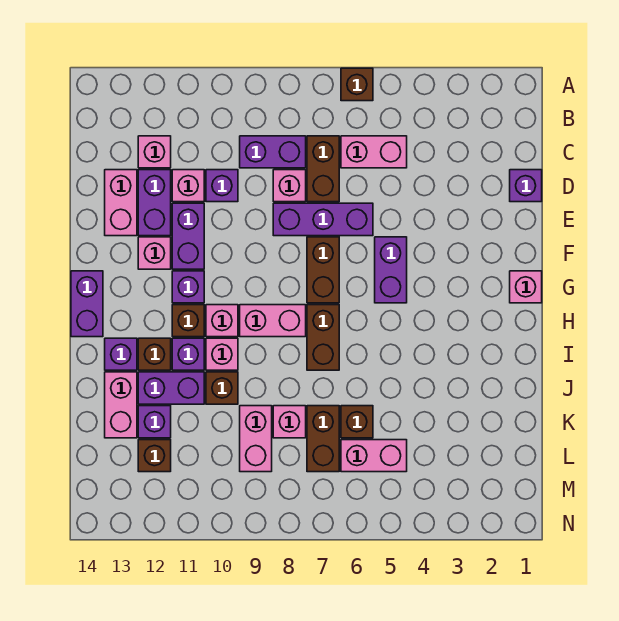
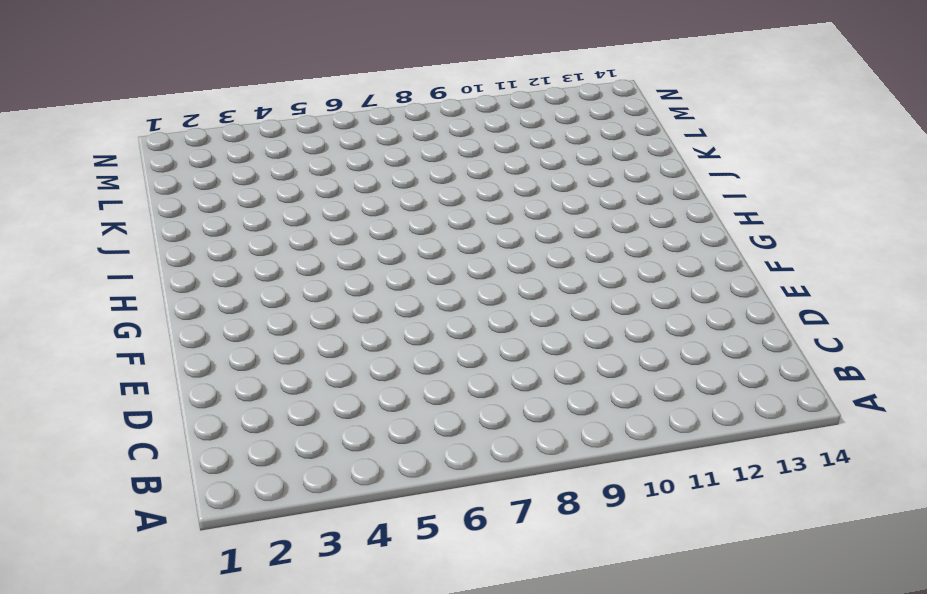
none -> brown brick A6 level 1
none -> pink brick C5:C6 level 1
none -> brown brick C7:D7 level 1
none -> purple brick C8:C9 level 1

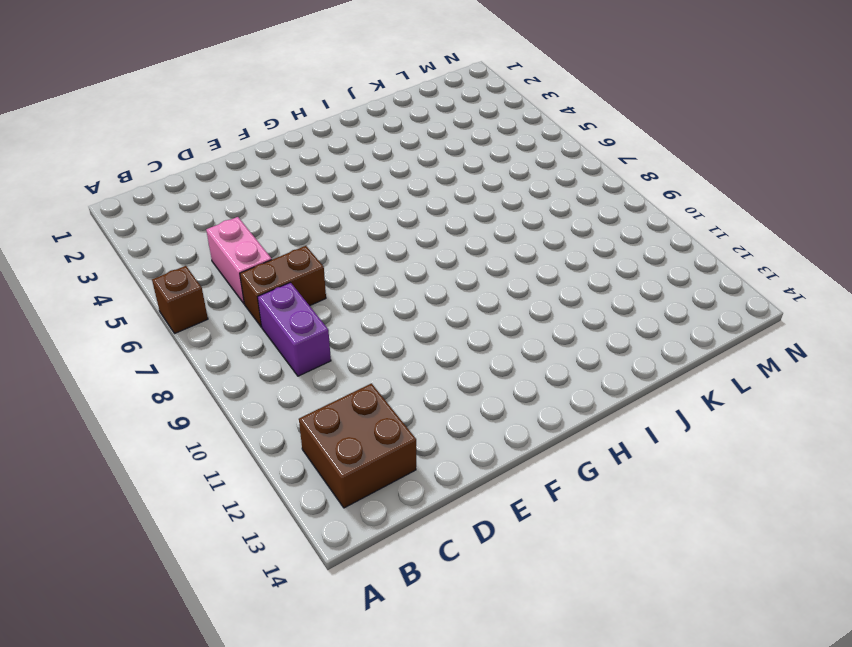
brown brick B12:C13 level 1 -> pink brick C12 level 1
none -> purple brick D1 level 1
none -> pink brick D8 level 1
none -> purple brick D10 level 1
none -> pink brick D11 level 1

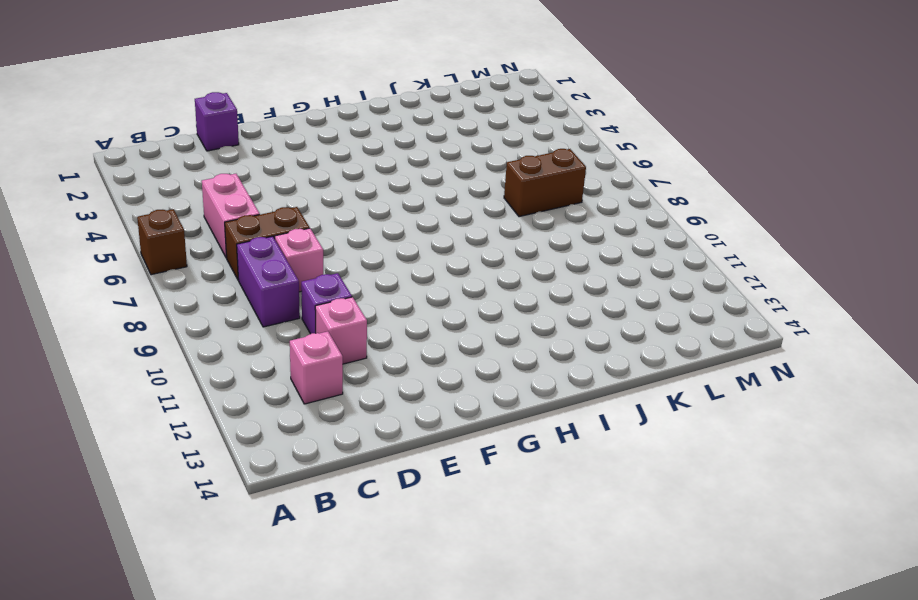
none -> purple brick D12:E12 level 1
none -> pink brick D13:E13 level 1
none -> purple brick E6:E8 level 1
none -> purple brick E11:F11 level 1

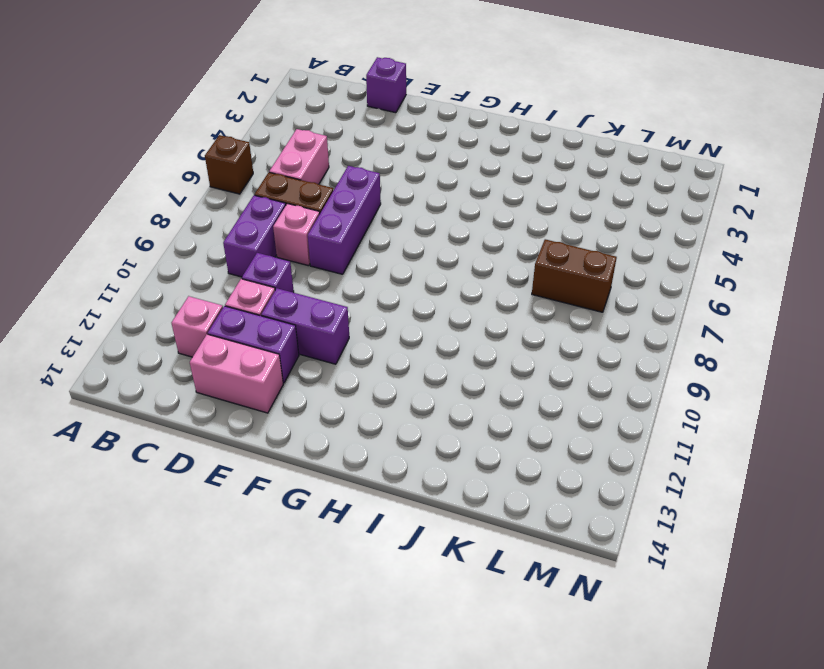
none -> purple brick F5:G5 level 1
none -> brown brick F7:G7 level 1
none -> pink brick F12 level 1
none -> pink brick G1 level 1

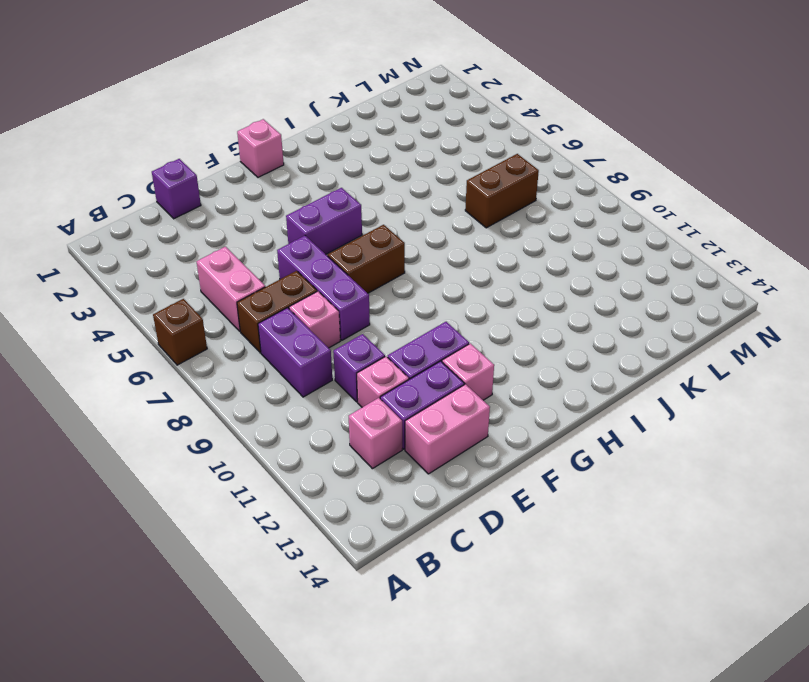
none -> purple brick G11 level 1
none -> purple brick G14:H14 level 1
none -> brown brick H7:I7 level 1
none -> pink brick H8:H9 level 1

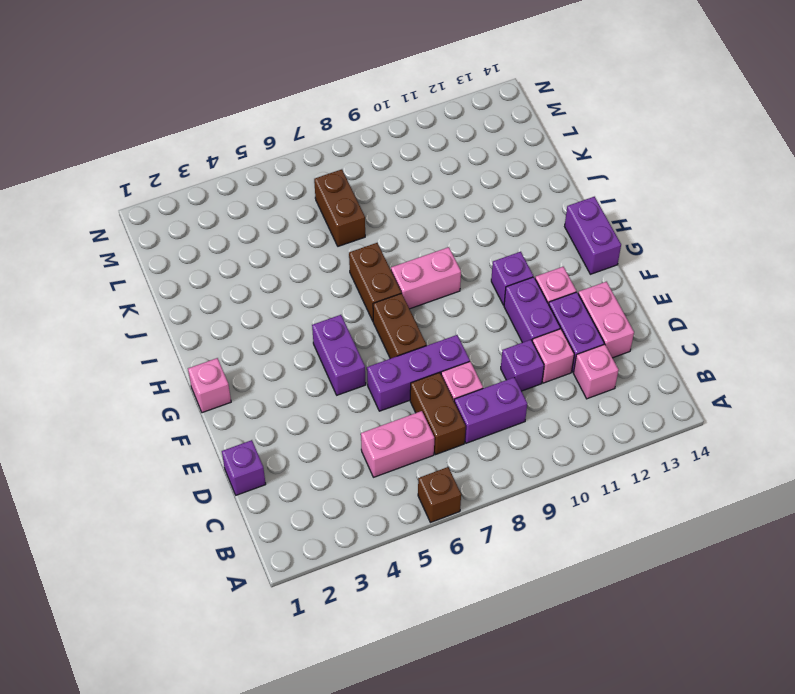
none -> pink brick H10 level 1
none -> brown brick H11 level 1
none -> pink brick I10 level 1
none -> purple brick I11 level 1

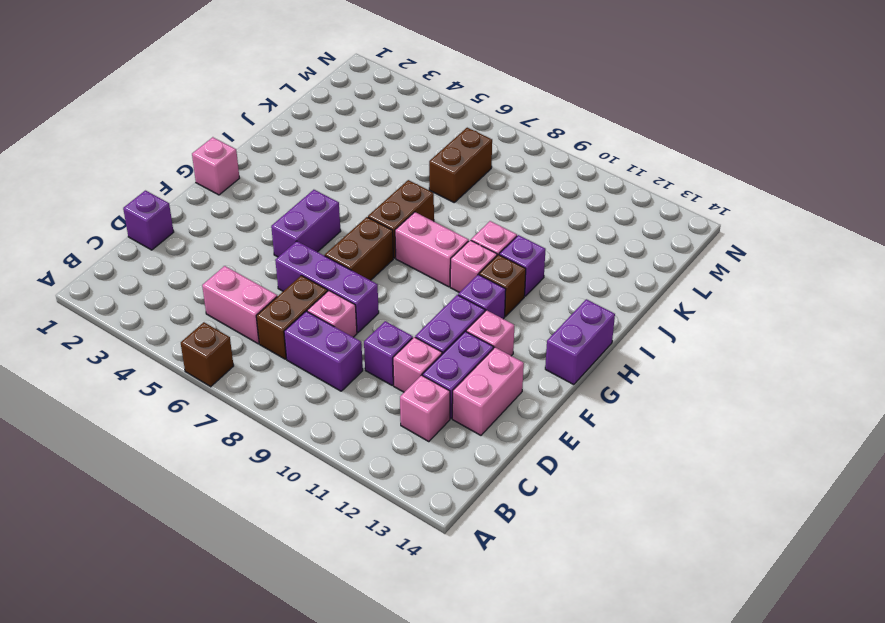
none -> brown brick I12 level 1
none -> purple brick I13 level 1
none -> brown brick J10 level 1
none -> purple brick J11:J12 level 1

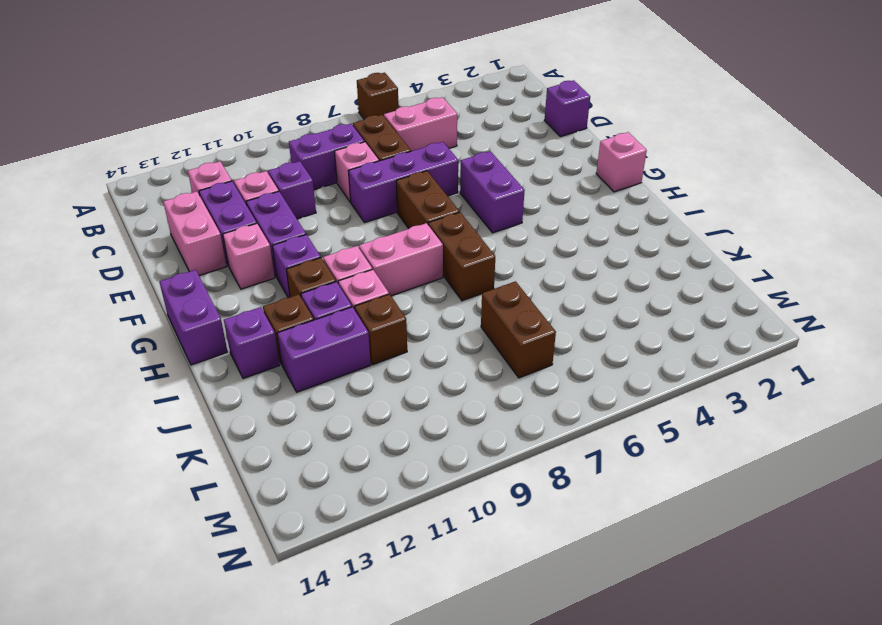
none -> pink brick J13:K13 level 1
none -> brown brick K6 level 1
none -> pink brick K8 level 1
none -> pink brick K9:L9 level 1

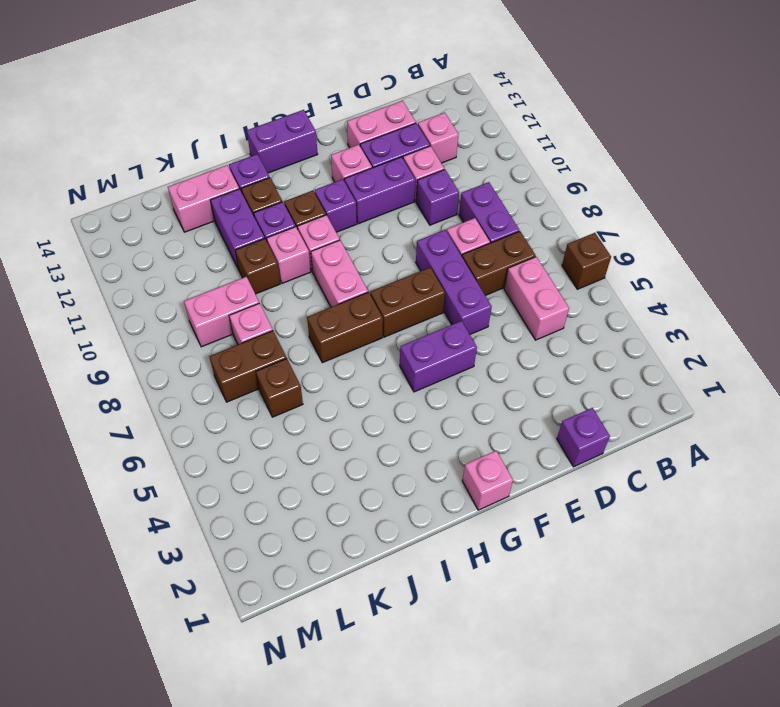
none -> purple brick K12 level 1
none -> pink brick L5:L6 level 1
none -> brown brick L12 level 1

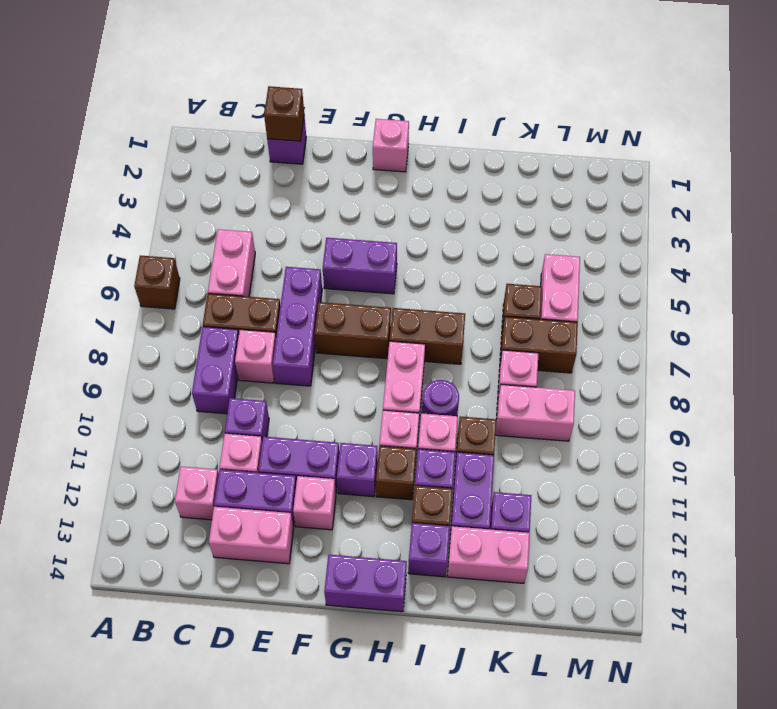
brown brick D1 level 2 -> brown brick L12 level 1
purple round brick I9 level 1 -> none

